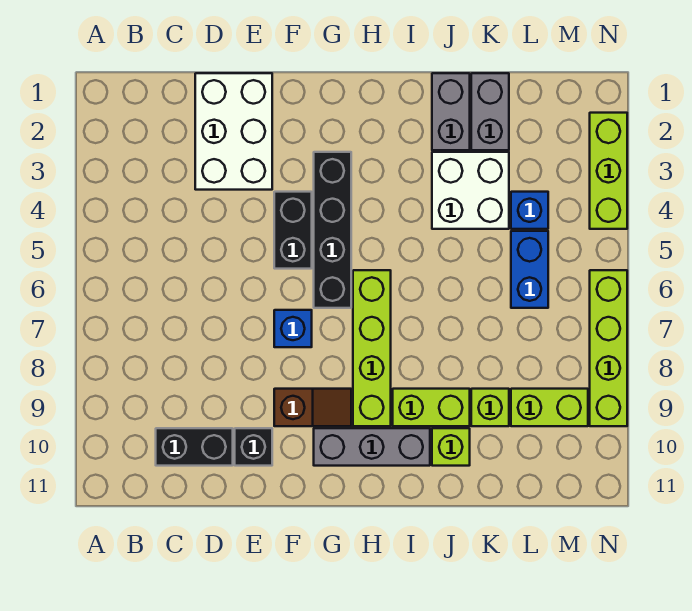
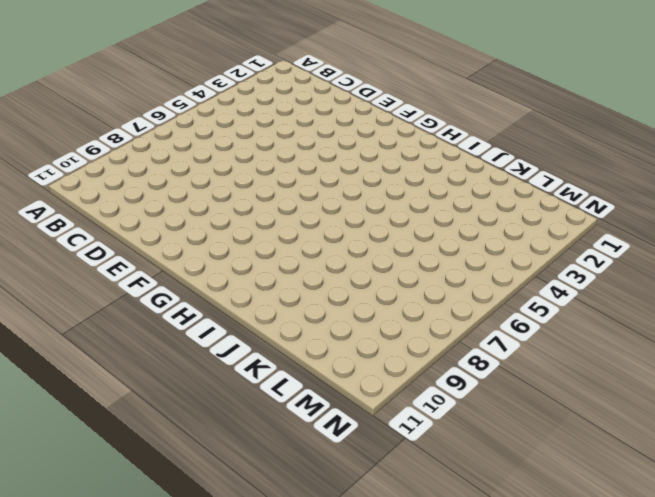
none -> black brick C10:D10 level 1
none -> white brick D1:E3 level 1
none -> black brick E10 level 1

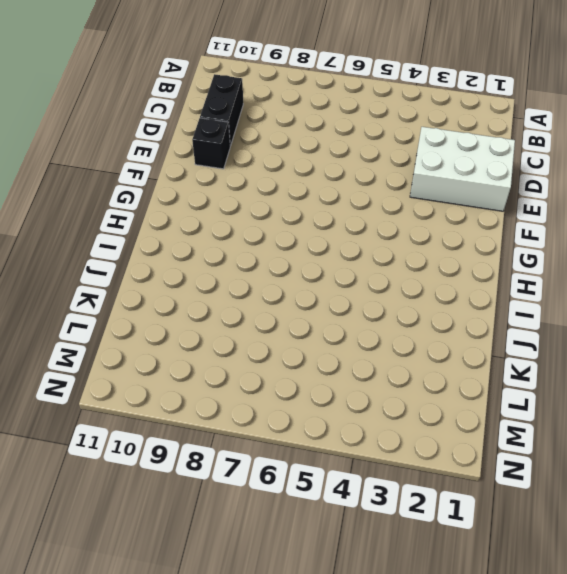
none -> black brick F4:F5 level 1
none -> blue brick F7 level 1
none -> brown slope F9:G9 level 1 top F

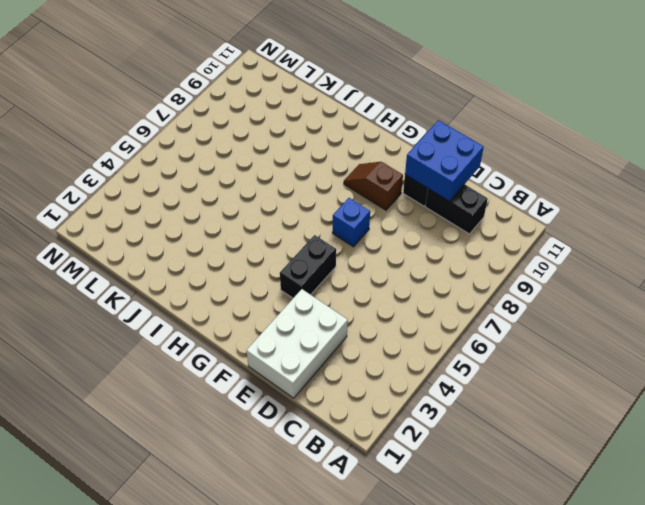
blue brick D10:E11 level 2 -> none
none -> black brick G3:G6 level 1
none -> grey brick G10:I10 level 1
none -> lime brick H6:H9 level 1

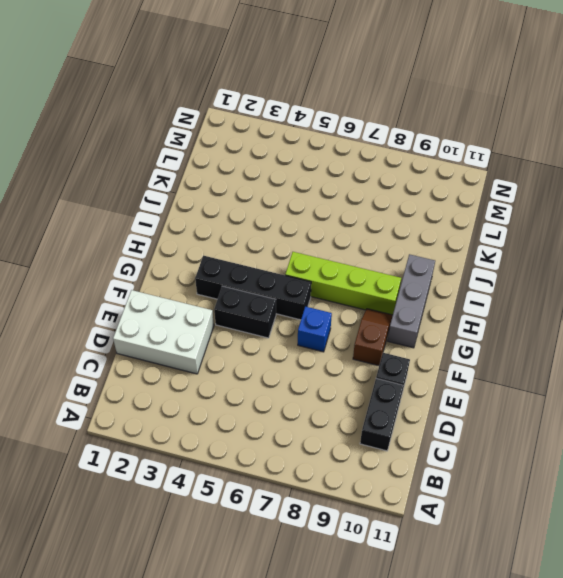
none -> lime brick I9:J9 level 1
none -> grey brick J1:J2 level 1
none -> white brick J3:K4 level 1

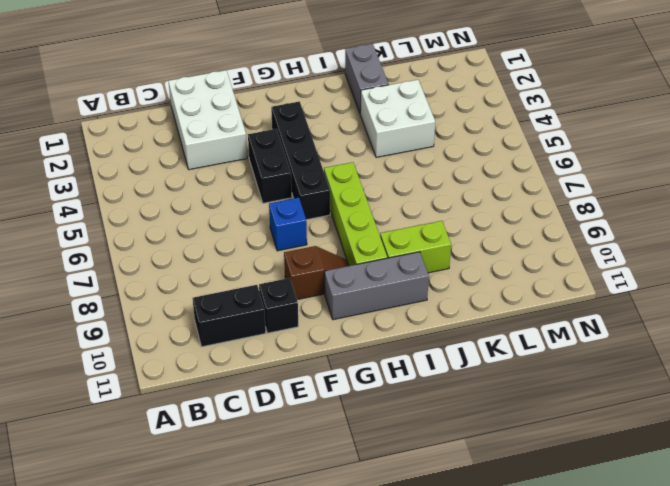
none -> lime brick J10 level 1
none -> grey brick K1:K2 level 1
none -> lime brick K9 level 1

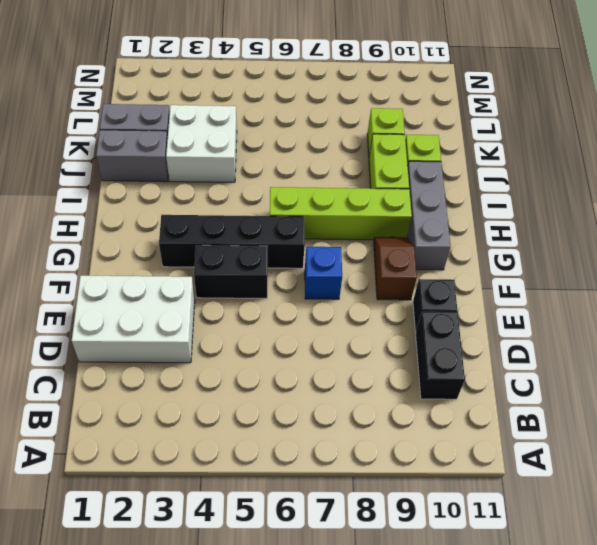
none -> blue brick L4 level 1
none -> blue brick L5:L6 level 1
none -> lime brick L9:M9 level 1

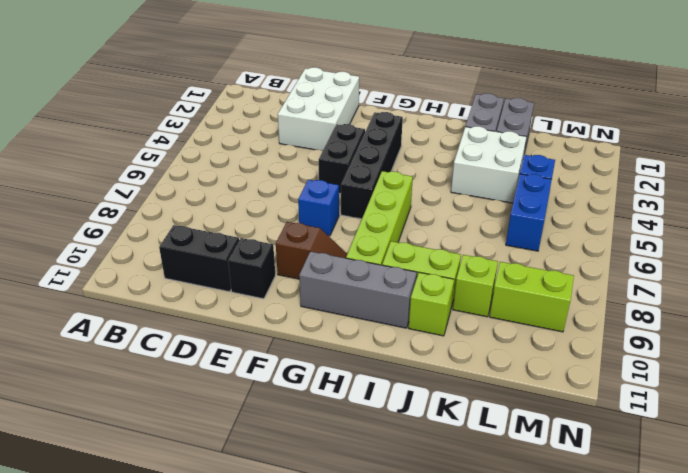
none -> lime brick N2:N4 level 1
none -> lime brick N6:N9 level 1

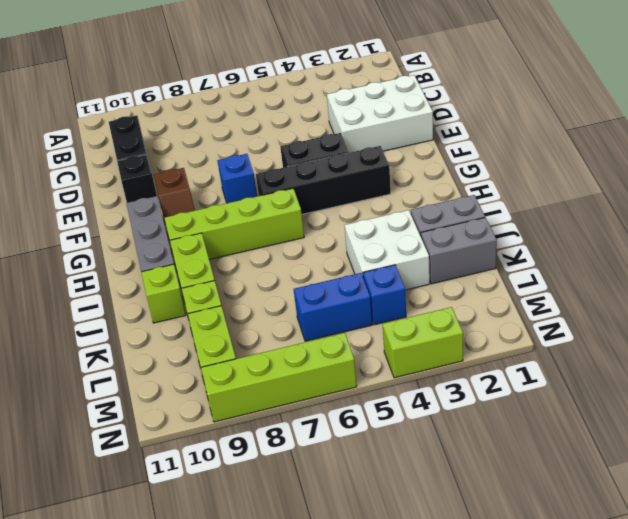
lime brick N3:N4 level 1 -> lime brick N2:N4 level 1

